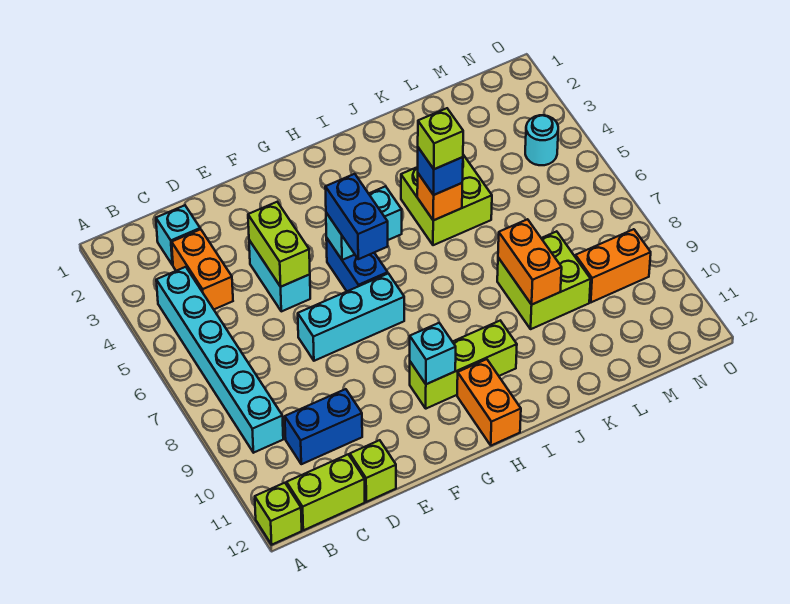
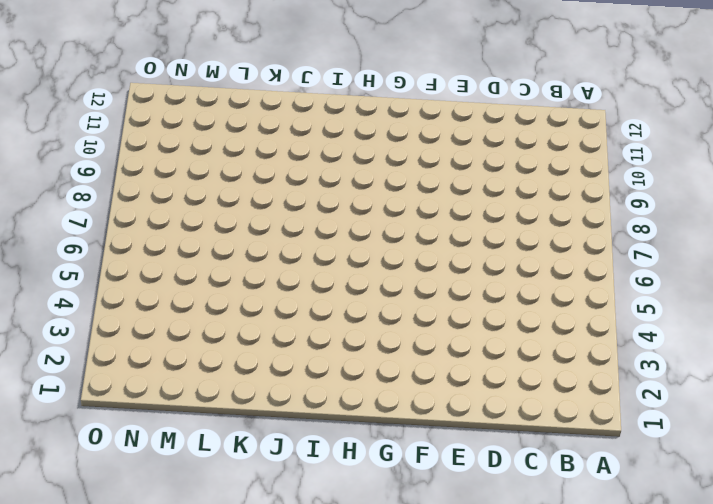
none -> lime brick A12 level 1
none -> cyan brick B4:B9 level 1
none -> lime brick B12:C12 level 1

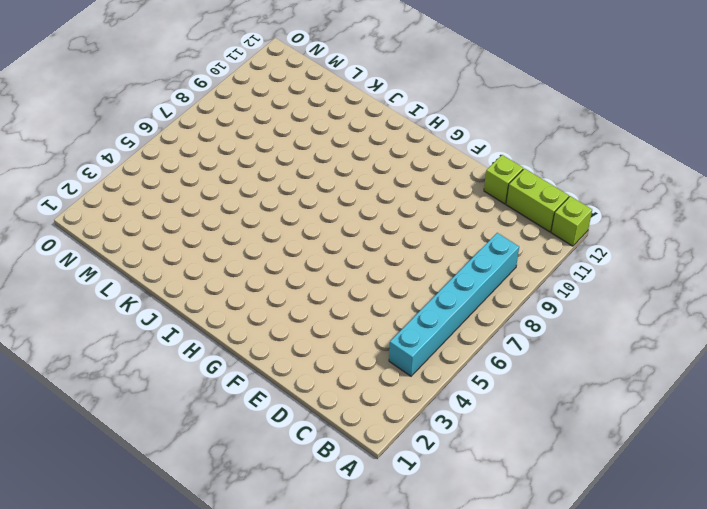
none -> cyan brick C2 level 1
none -> orange brick C3:C4 level 1
none -> blue brick C10:D10 level 1

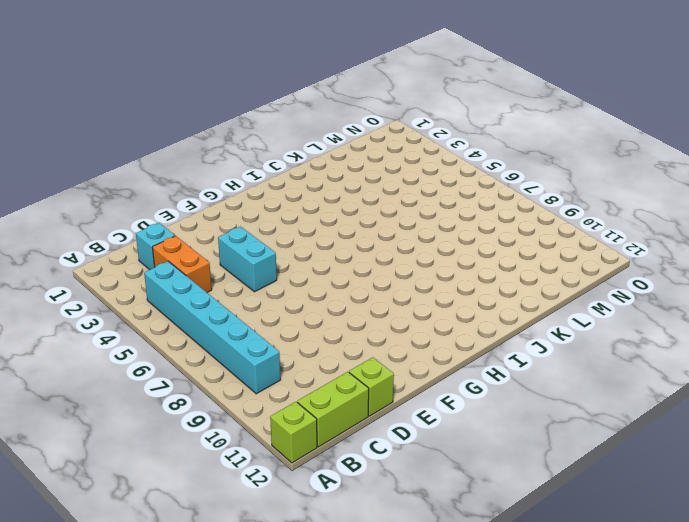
none -> blue brick C10:D10 level 1
none -> cyan brick E7:G7 level 1
none -> blue brick G5:G6 level 1

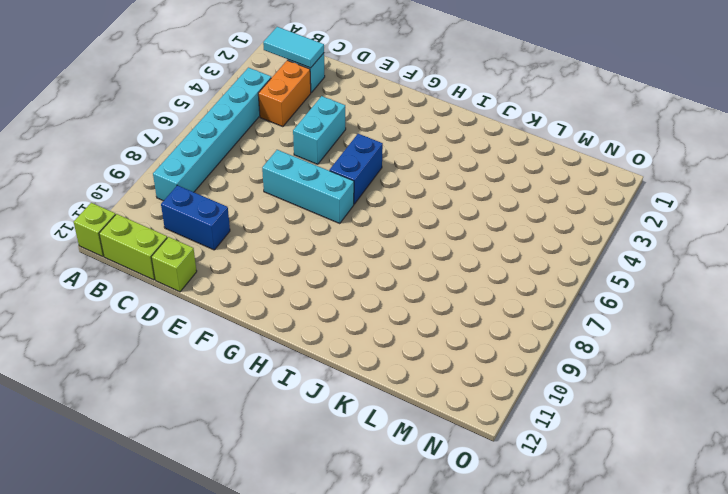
cyan tile B2:C2 level 2 -> none
none -> lime brick G10:I10 level 1
none -> orange brick H11:H12 level 1
none -> lime brick J4:K5 level 1

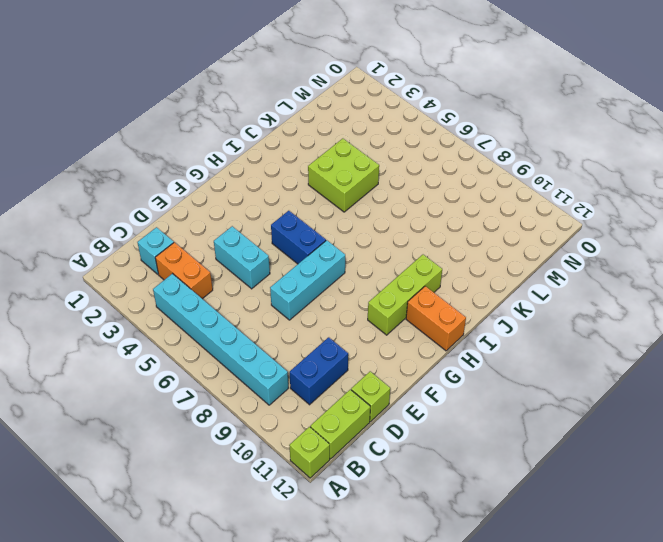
none -> lime brick K8:L9 level 1
none -> orange brick M9:N9 level 1
none -> cyan round brick N4 level 1

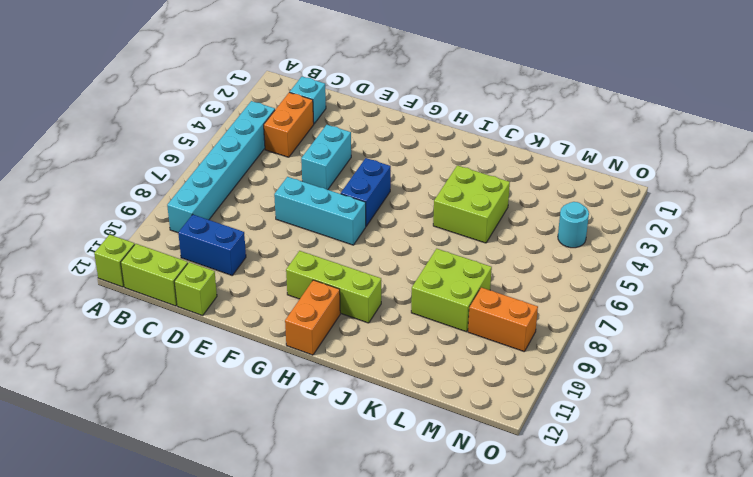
none -> lime brick E4:E5 level 2
none -> cyan brick G5:H5 level 2
none -> cyan brick G10 level 2

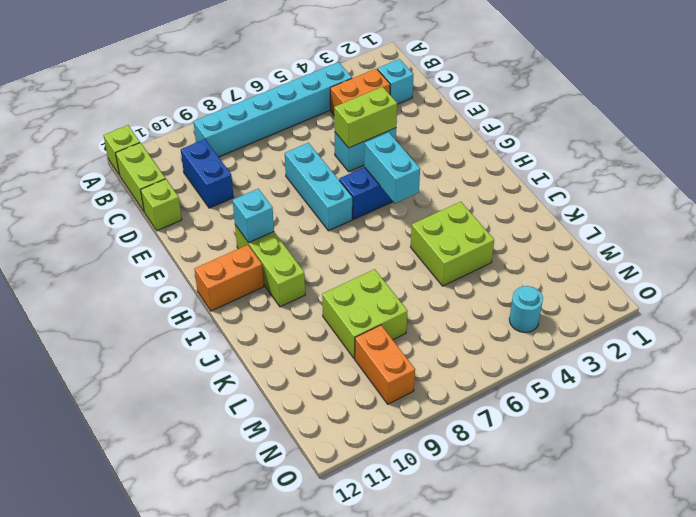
none -> orange brick J5 level 2
none -> orange brick K8:K9 level 2
none -> blue brick G5:G6 level 3

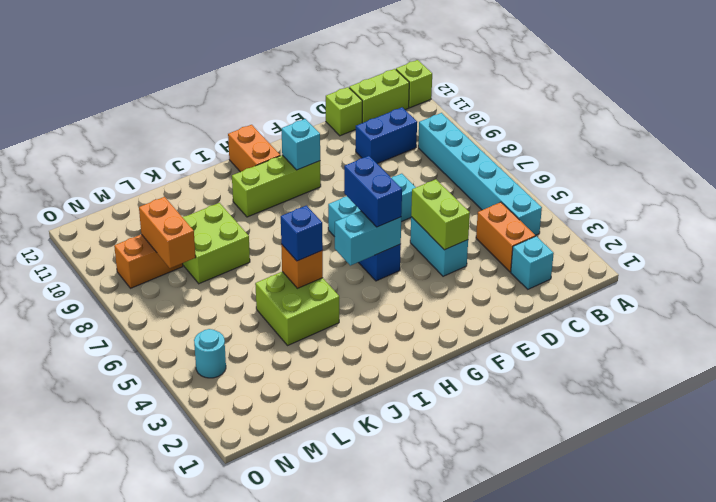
orange brick M8:M9 level 2 -> orange brick K8:K9 level 2
none -> lime brick J5 level 4

